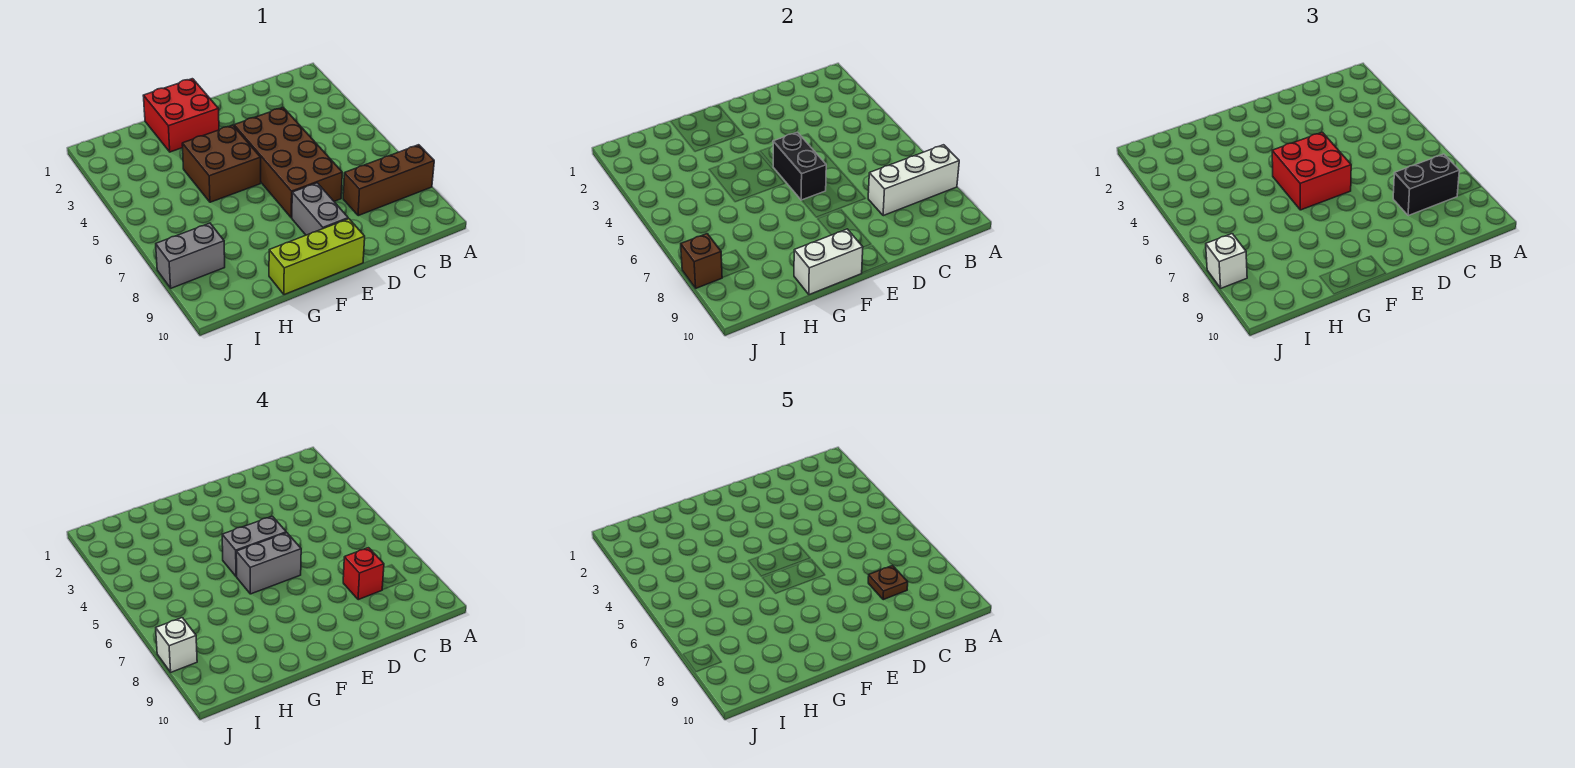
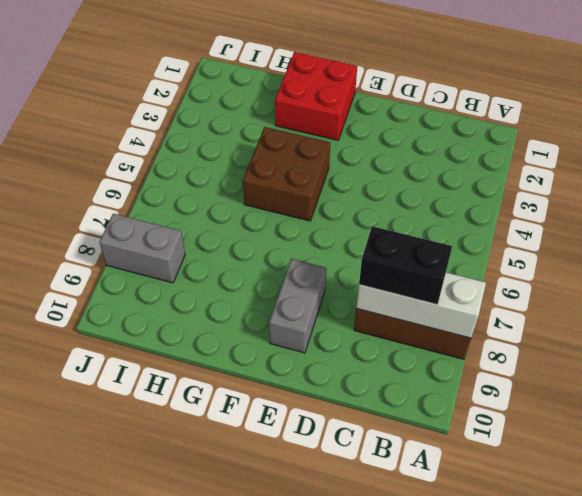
none -> brown brick D4:E7 level 1
none -> lime brick E10:G10 level 1
none -> black brick E5:E6 level 2

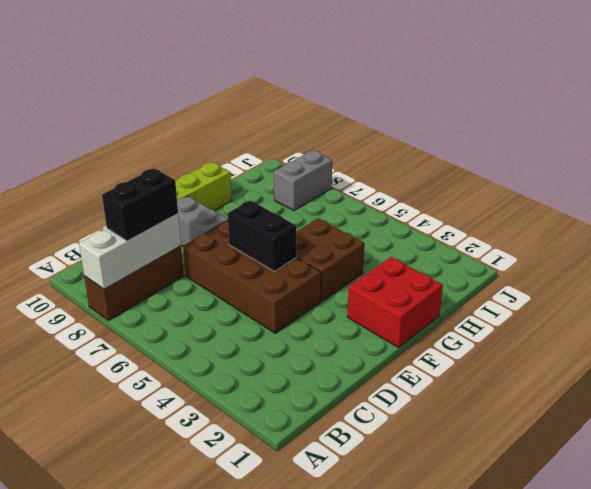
none -> white brick F10:G10 level 2
none -> brown brick J8 level 2
none -> red brick E5:F6 level 3

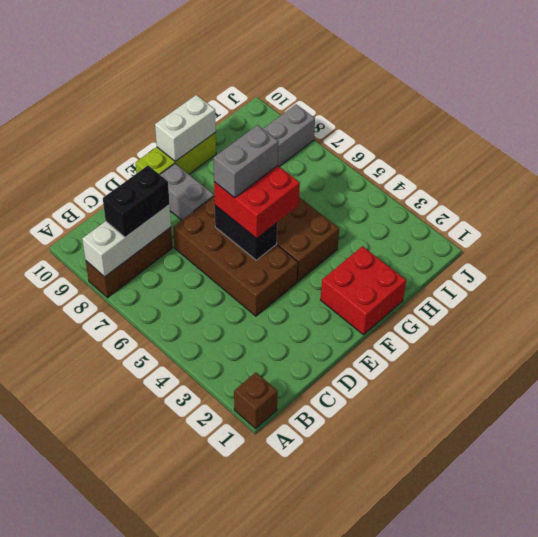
brown brick A1 level 1 -> brown brick J8 level 2
none -> white brick J8 level 3
none -> red brick C8 level 4
none -> grey brick E5:F5 level 4

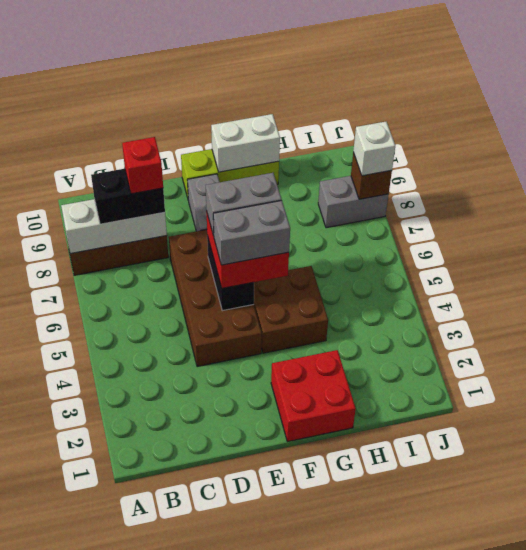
none -> white brick J8 level 4
none -> brown plate C8 level 5

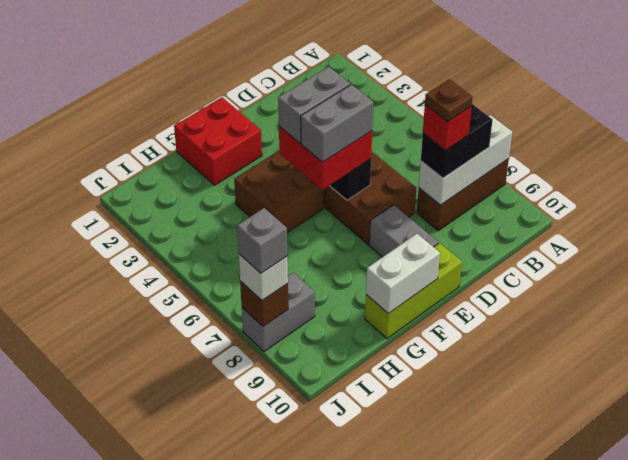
grey brick J8 level 4 -> white brick J8 level 4

